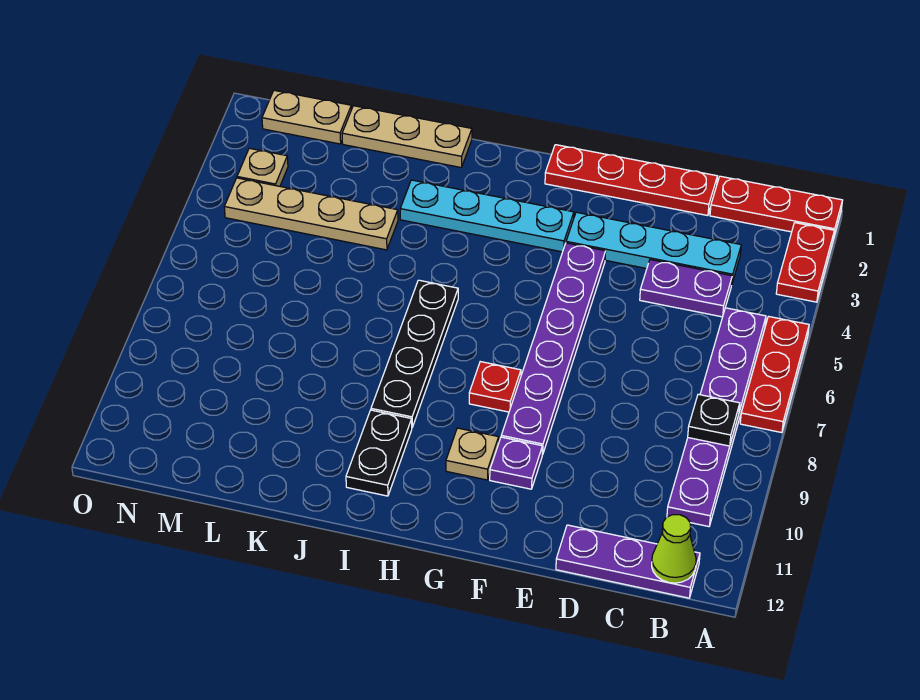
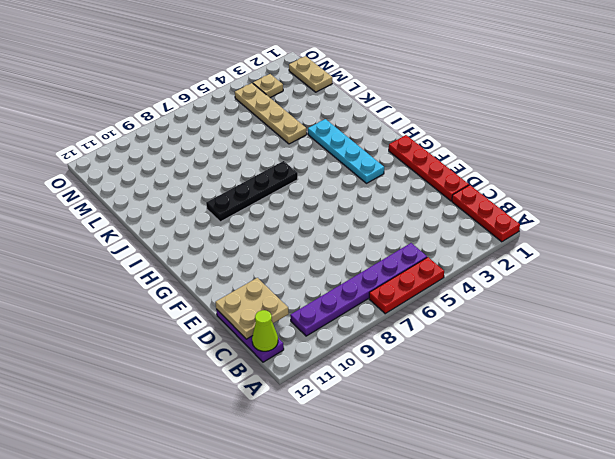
tan plate C11:D12 level 2 -> none
none -> red plate A2:A3 level 1
none -> cyan plate C3:F3 level 1
none -> purple plate C4:D4 level 1

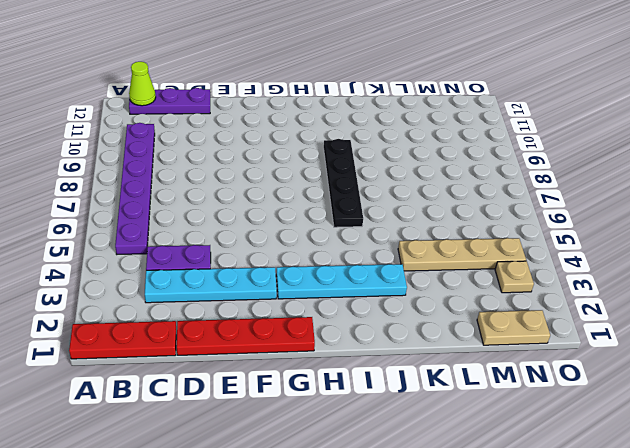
none -> red plate A2:A3 level 1
none -> red plate A5:A7 level 1
none -> purple plate F4:F9 level 1

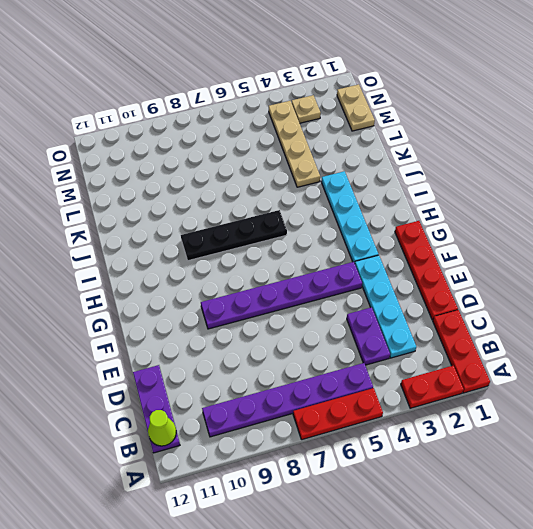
none -> purple plate F10 level 1
none -> red plate G8 level 1
none -> tan plate G10 level 1

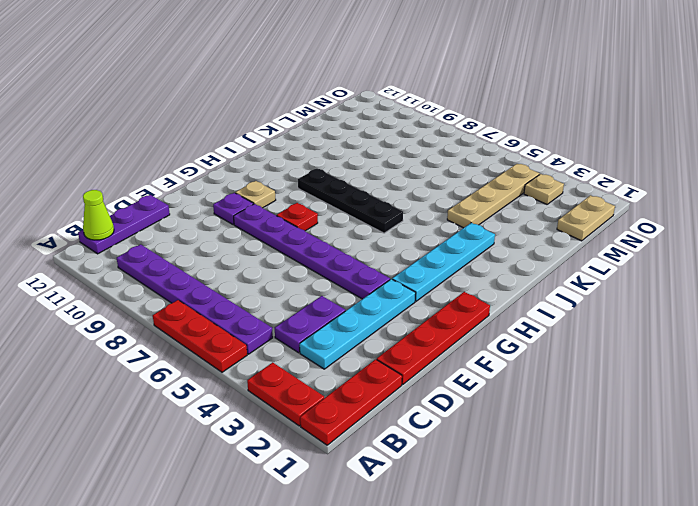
none -> black plate I10:I11 level 1
none -> tan plate J1:L1 level 1
none -> black plate B8 level 2

